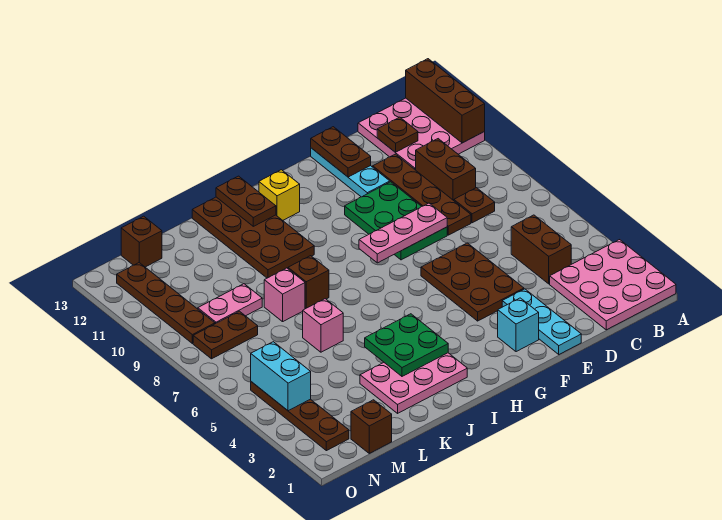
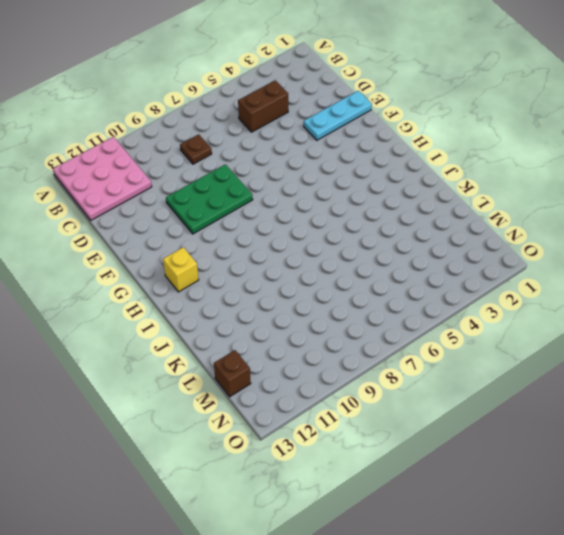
none -> pink plate A1:C3 level 1
none -> brown brick C9:C10 level 1
none -> brown plate D8:D11 level 1
none -> brown plate E4:F6 level 1

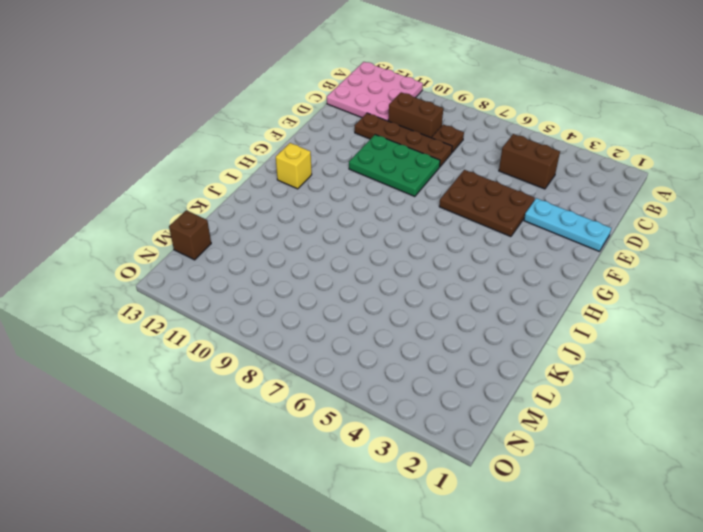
none -> pink plate A1:C3 level 1
none -> cyan plate E11:E13 level 1
none -> cyan brick F2 level 1
none -> pink plate I2:K3 level 1

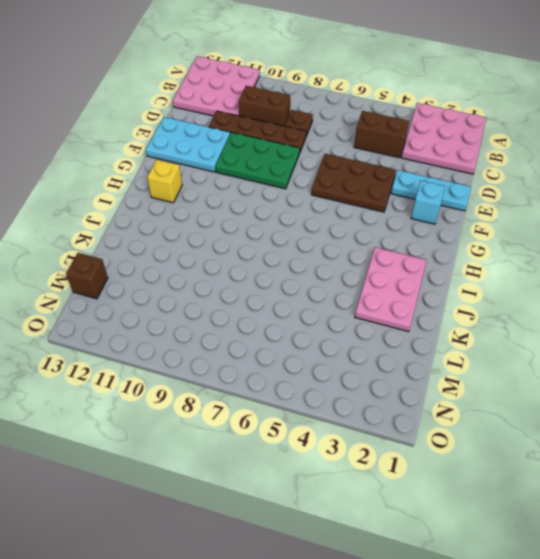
cyan plate E11:F13 level 1 -> cyan plate E11:E13 level 1
none -> brown plate I10:J13 level 1
none -> brown brick J8 level 1
none -> pink brick K6 level 1
none -> pink brick K8 level 1

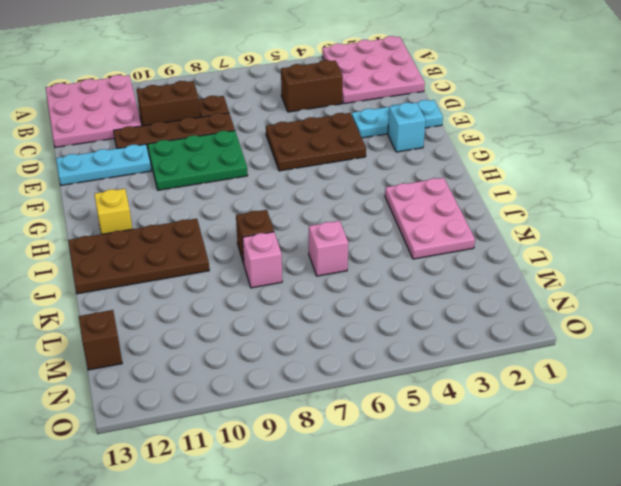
none -> pink plate L9:M9 level 1
none -> brown brick M1 level 1
none -> brown plate M8:N8 level 1
none -> brown plate N2:N5 level 1

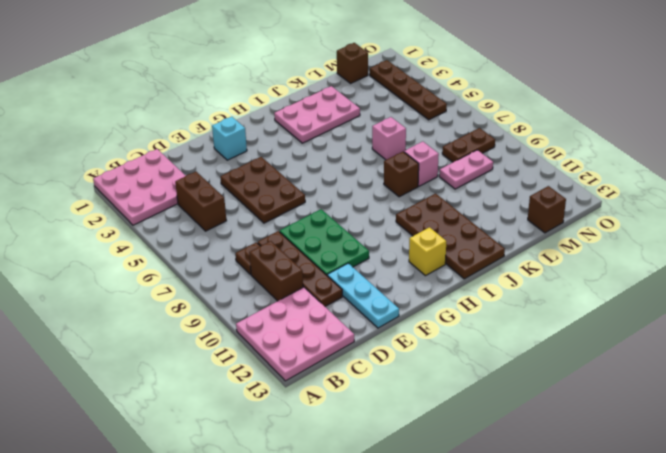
none -> cyan plate E1:E3 level 1
none -> brown plate N9:N12 level 1
none -> brown brick A11:A13 level 2
none -> brown plate C12 level 2

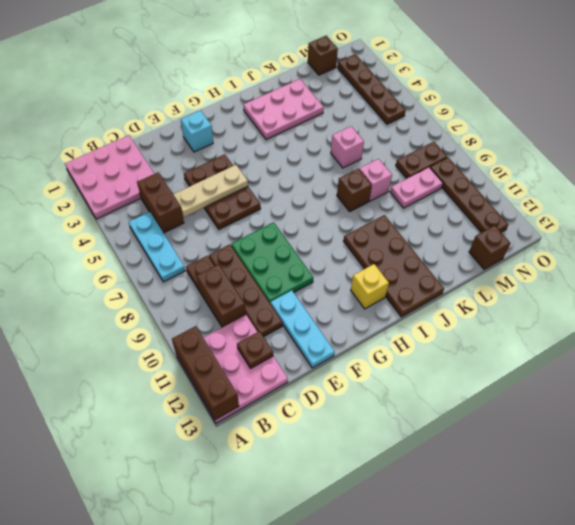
cyan plate B5:B7 level 1 -> cyan plate E1:E3 level 1
tan plate D5:F5 level 2 -> none
none -> pink plate E8:G8 level 2
none -> brown plate E12:E13 level 2
none -> green plate I3:J4 level 2
none -> brown plate I12:I13 level 2

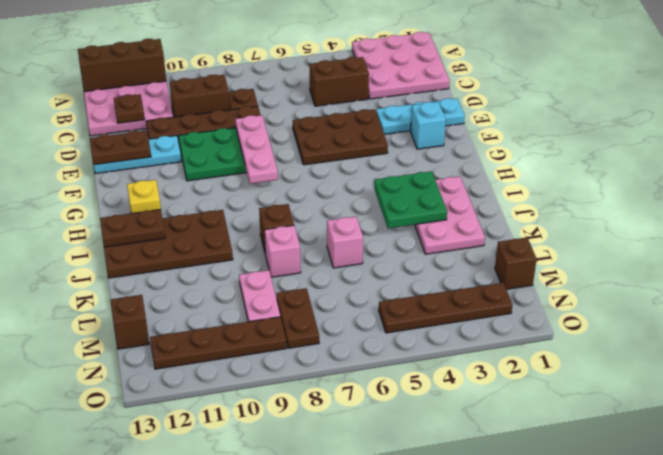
none -> cyan brick N4:N5 level 2

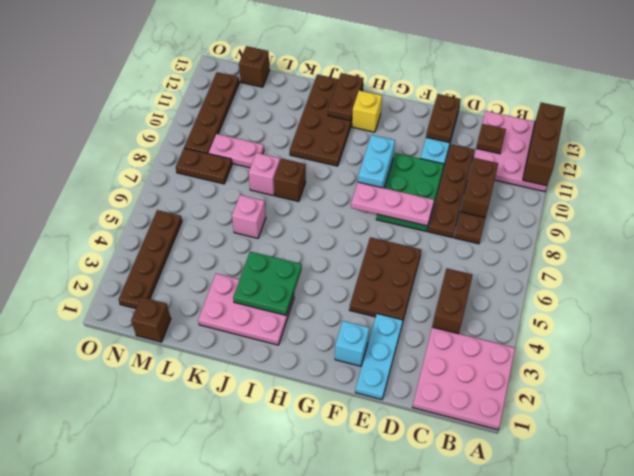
cyan brick G9:G10 level 1 -> cyan brick N4:N5 level 2

